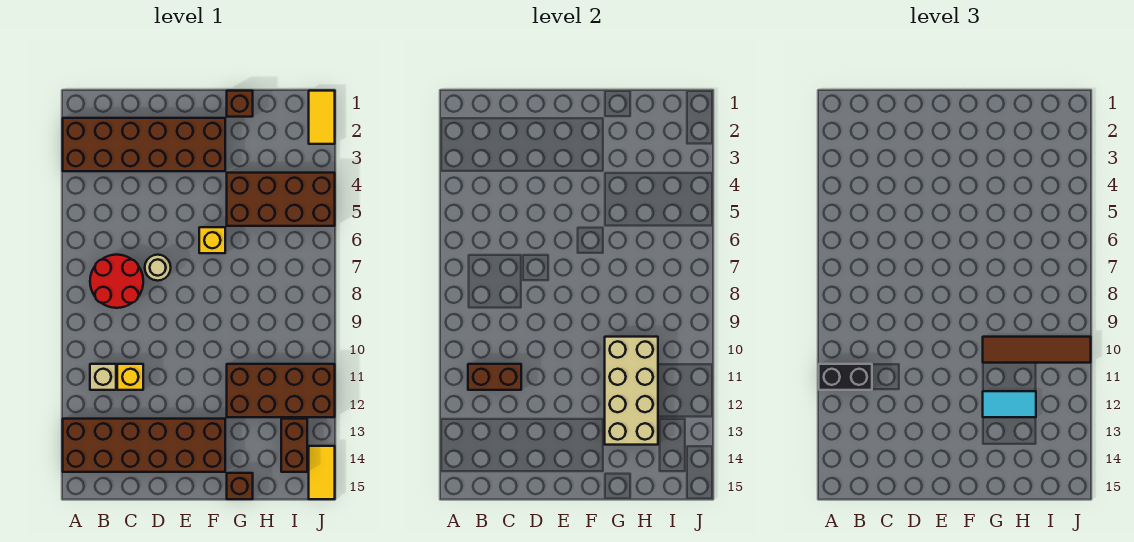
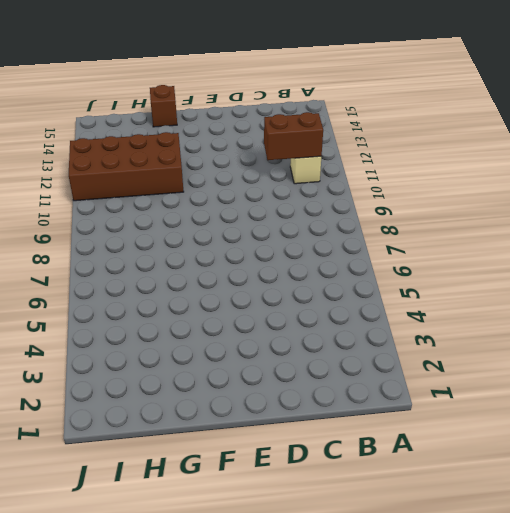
none -> brown brick A2:F3 level 1
none -> brown brick A13:F14 level 1
none -> red round brick B7:C8 level 1

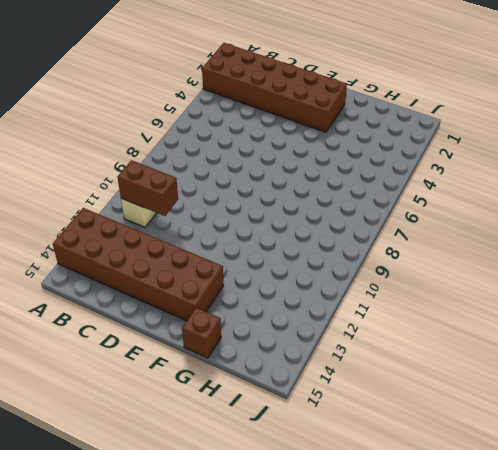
none -> red round brick B7:C8 level 1
none -> yellow brick C11 level 1
none -> tan round brick D7 level 1

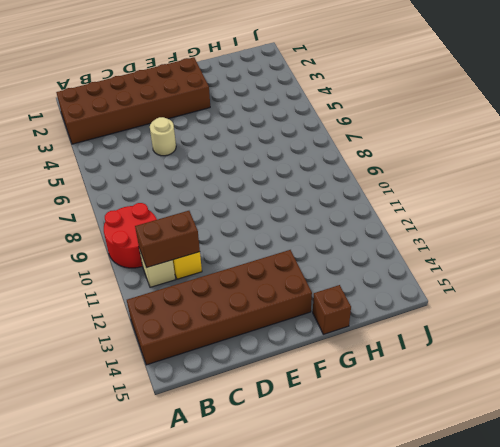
red round brick A9:B10 level 1 -> red round brick B7:C8 level 1
tan round brick D5 level 1 -> tan round brick D7 level 1
none -> yellow brick F6 level 1
none -> brown brick G1 level 1
none -> brown brick G4:J5 level 1

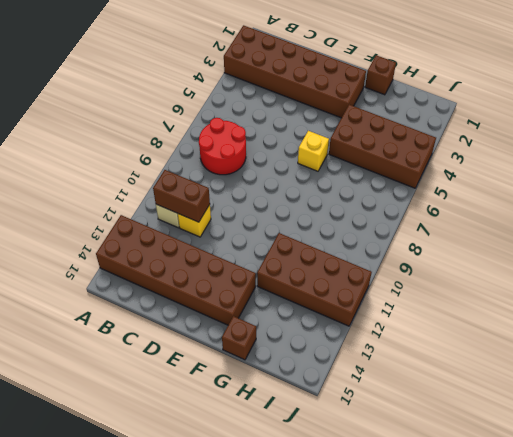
none -> tan round brick D7 level 1
none -> brown brick I13:I14 level 1
none -> yellow tile J1:J2 level 1

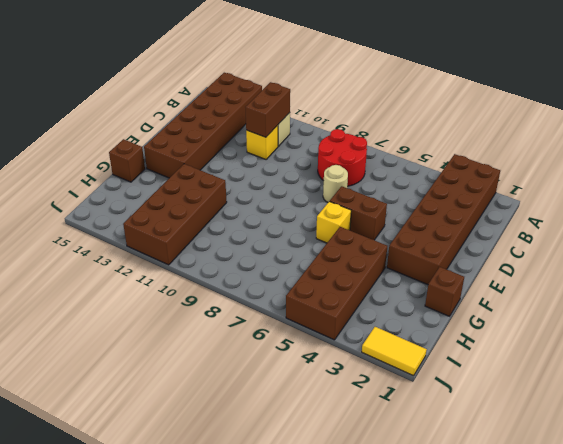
brown brick E5:E6 level 1 -> brown brick I13:I14 level 1
none -> yellow tile J14:J15 level 1
none -> tan brick G10:H13 level 2
none -> black brick A11:B11 level 3

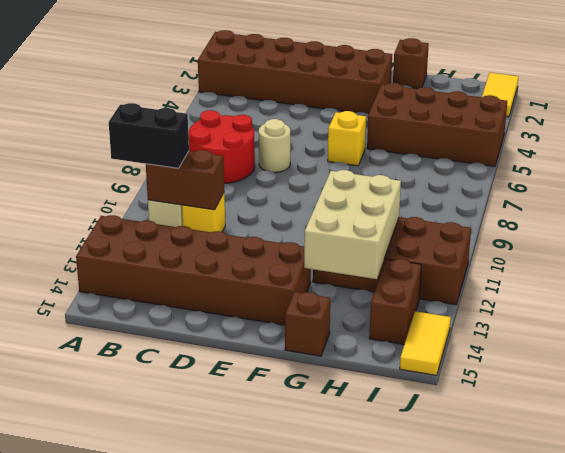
tan brick G11:H13 level 2 -> tan brick G10:H13 level 2
none -> brown tile G10:J10 level 3
none -> cyan tile G12:H12 level 3

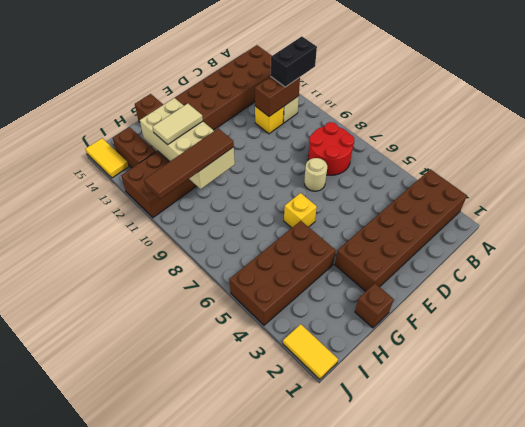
tan tile G12:H12 level 3 -> cyan tile G12:H12 level 3

